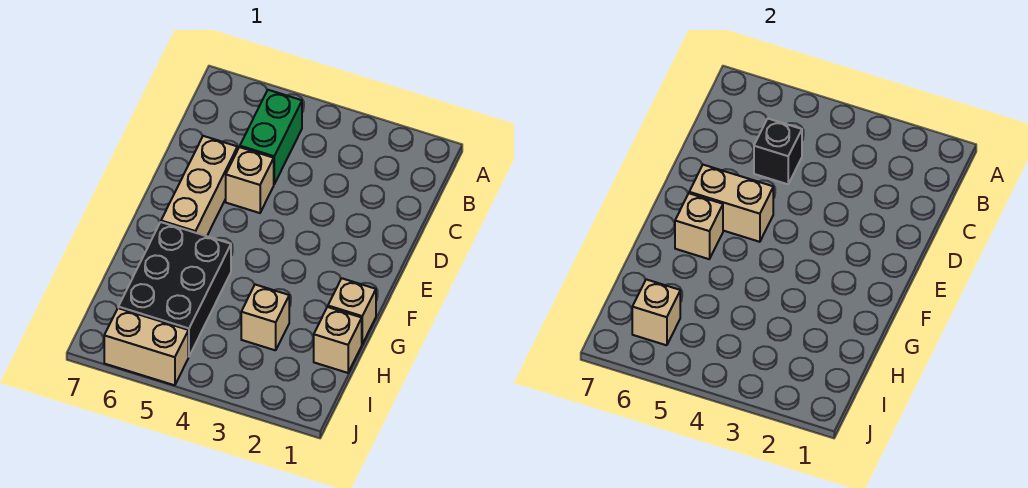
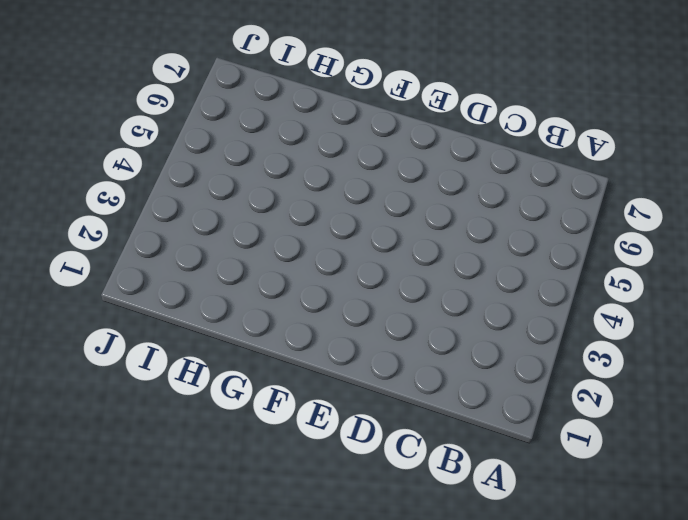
none -> green brick B5:C5 level 1
none -> tan brick D5 level 1
none -> tan brick D6:F6 level 1

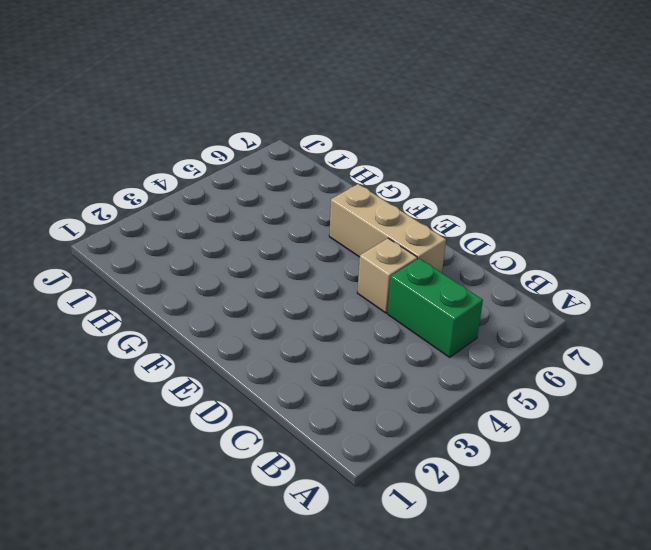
none -> tan brick G1 level 1
none -> black brick G5:I6 level 1
none -> tan brick H1 level 1

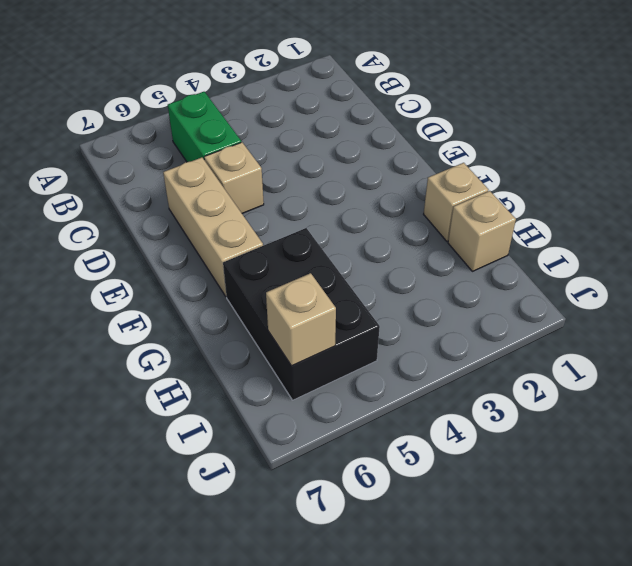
none -> tan brick H3 level 1
none -> tan brick J5:J6 level 1
none -> black brick C5 level 2

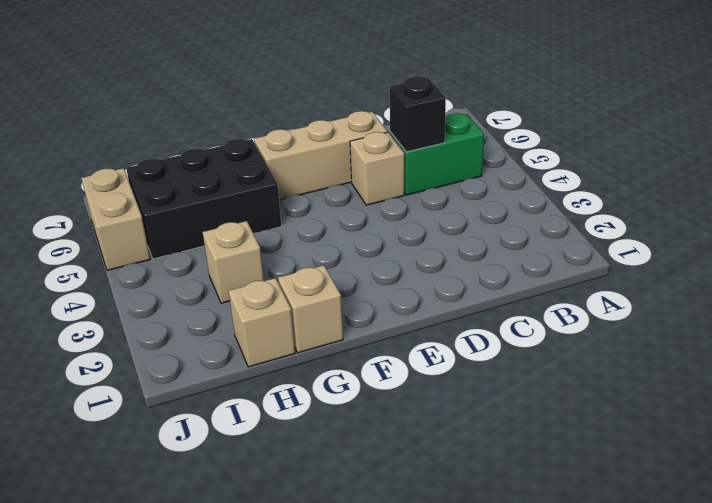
none -> tan brick E5:E6 level 2
none -> tan brick F6 level 2
none -> tan brick I6 level 2

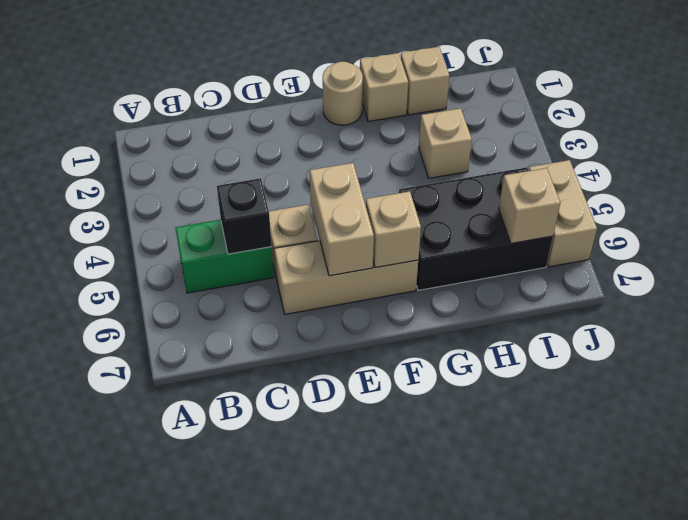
tan round brick F1 level 1 -> none

